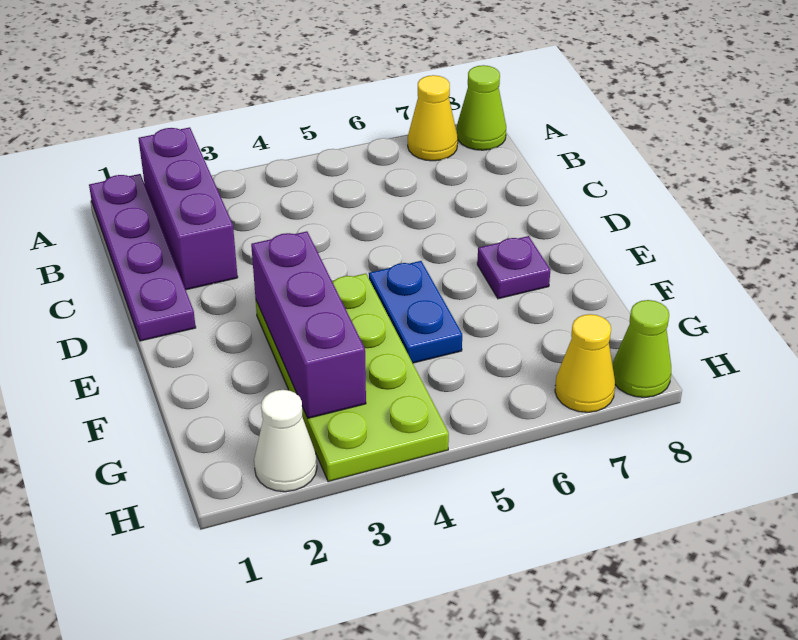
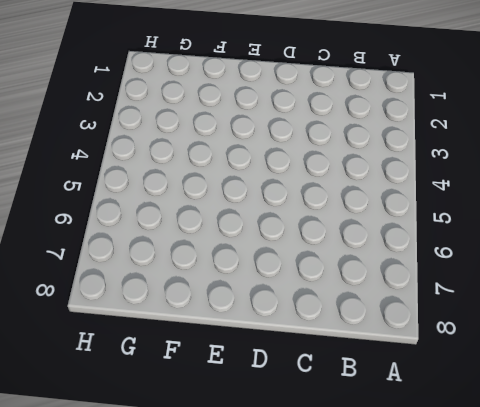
none -> purple plate A1:D1 level 1
none -> purple brick A2:C2 level 1

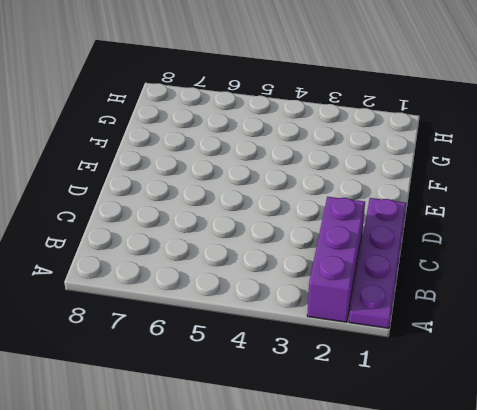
none -> yellow cone A7 level 1
none -> lime cone A8 level 1

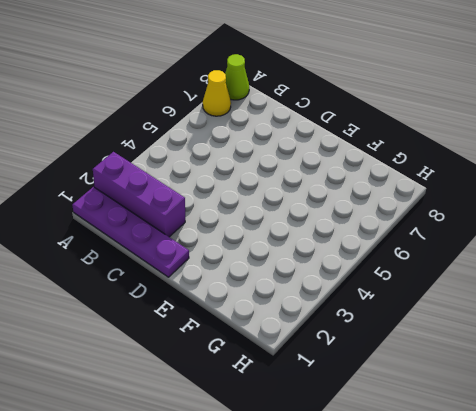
none -> lime plate E3:H4 level 1
none -> blue plate E5:F5 level 1

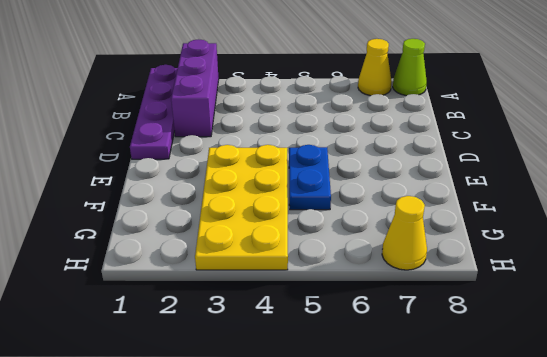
yellow plate E3:H4 level 1 -> lime plate E3:H4 level 1
none -> purple plate E7 level 1
none -> white cone H2 level 1

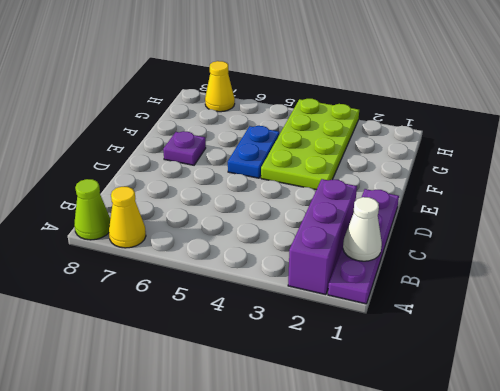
white cone B1 level 2 -> white cone H2 level 1
none -> lime cone H8 level 1
none -> purple brick E3:G3 level 2

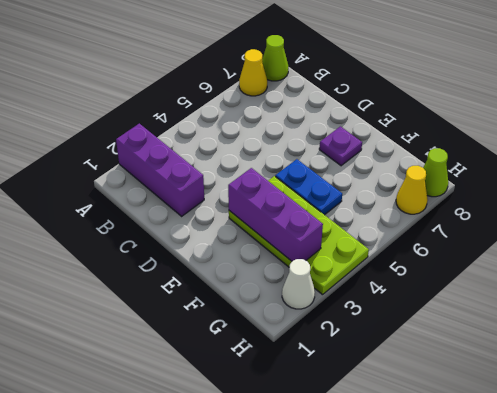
none -> purple plate A1:D1 level 1

